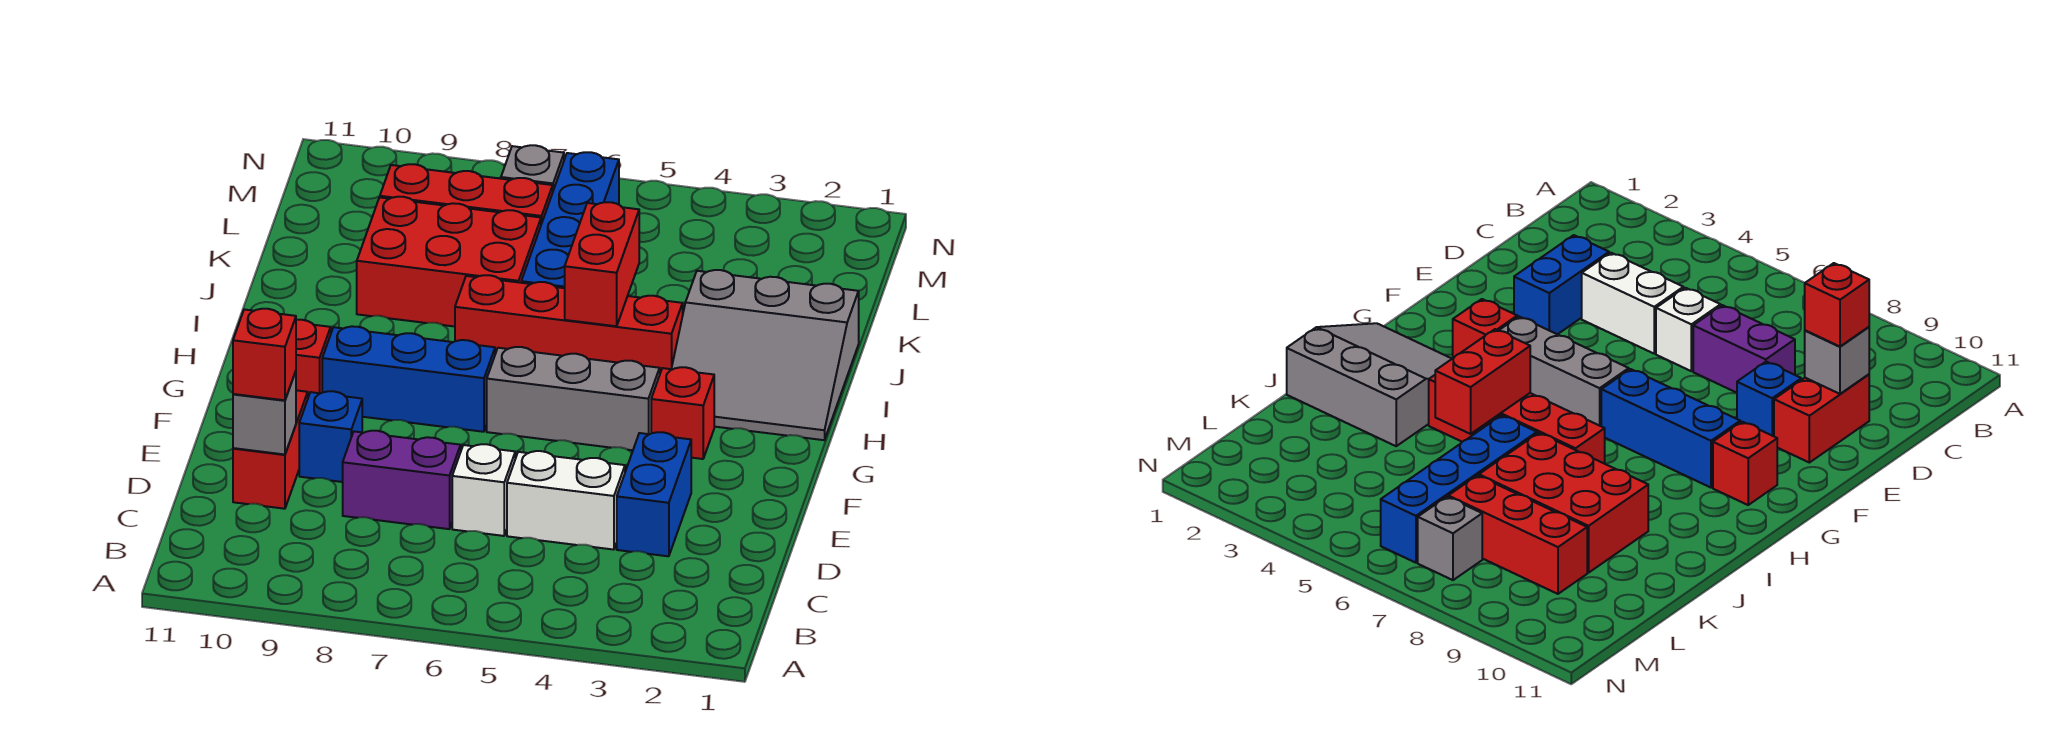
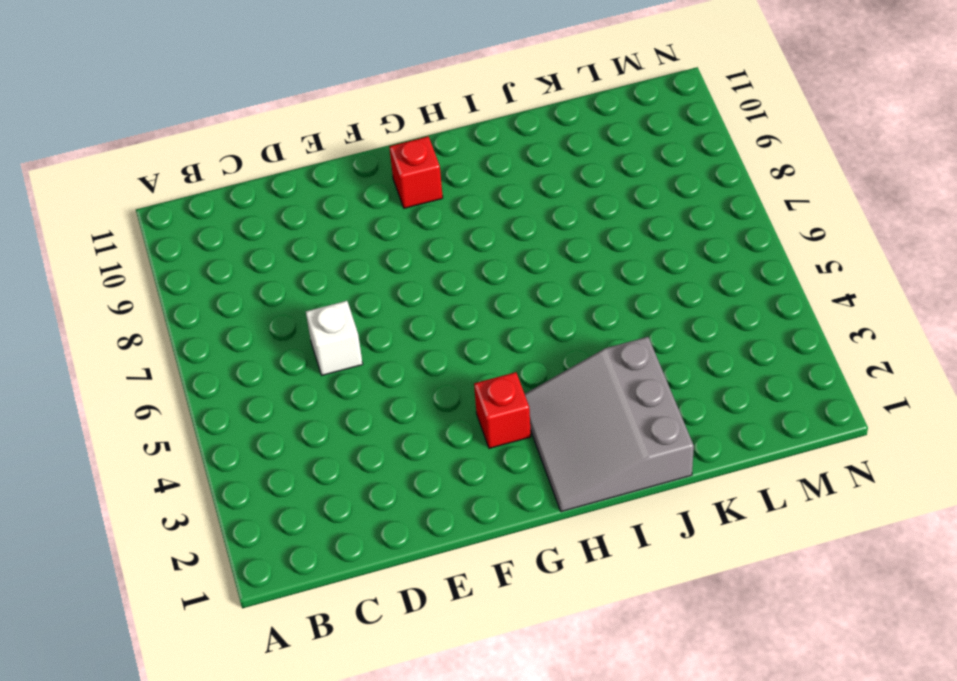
none -> blue brick D3:E3 level 1
none -> white brick D4:D5 level 1
none -> purple brick D7:D8 level 1

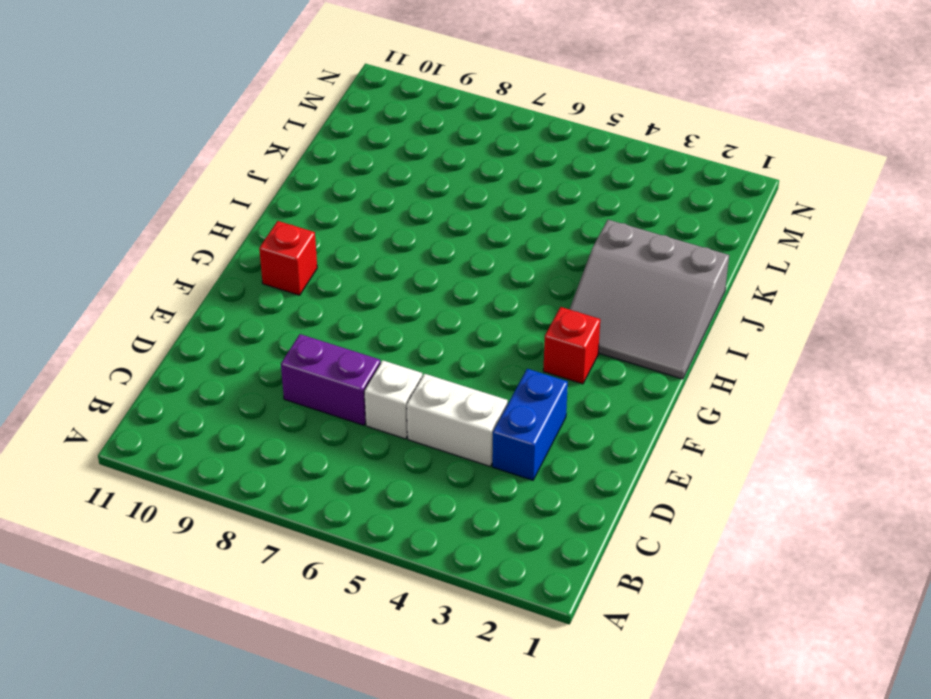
none -> red brick D10:E10 level 1
none -> blue brick E9 level 1
none -> grey brick G4:G6 level 1

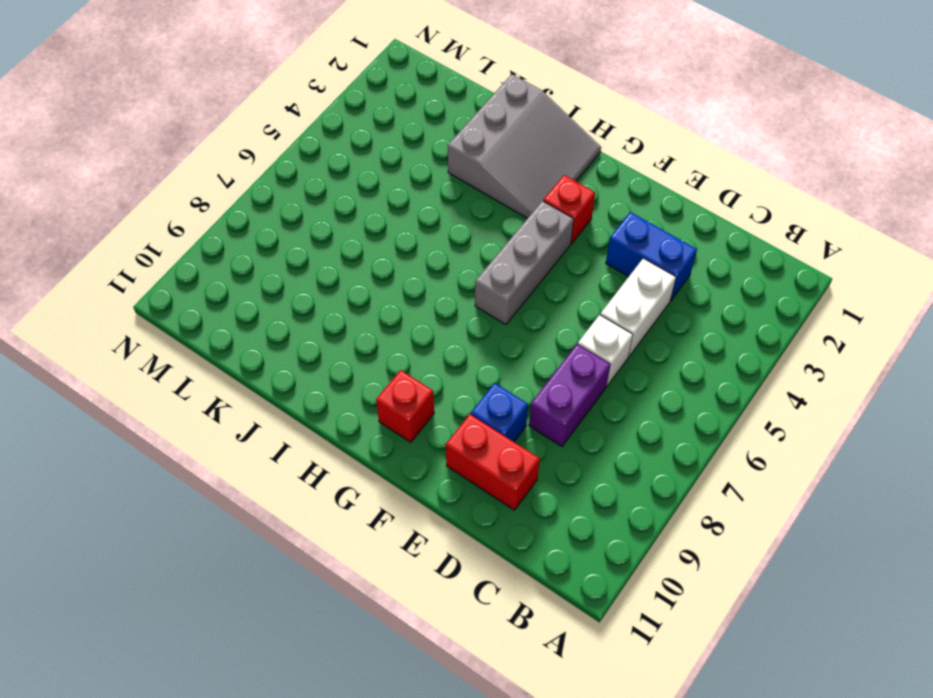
none -> blue brick G7:G9 level 1
none -> red brick I4:I7 level 1
none -> blue brick J6:M6 level 1

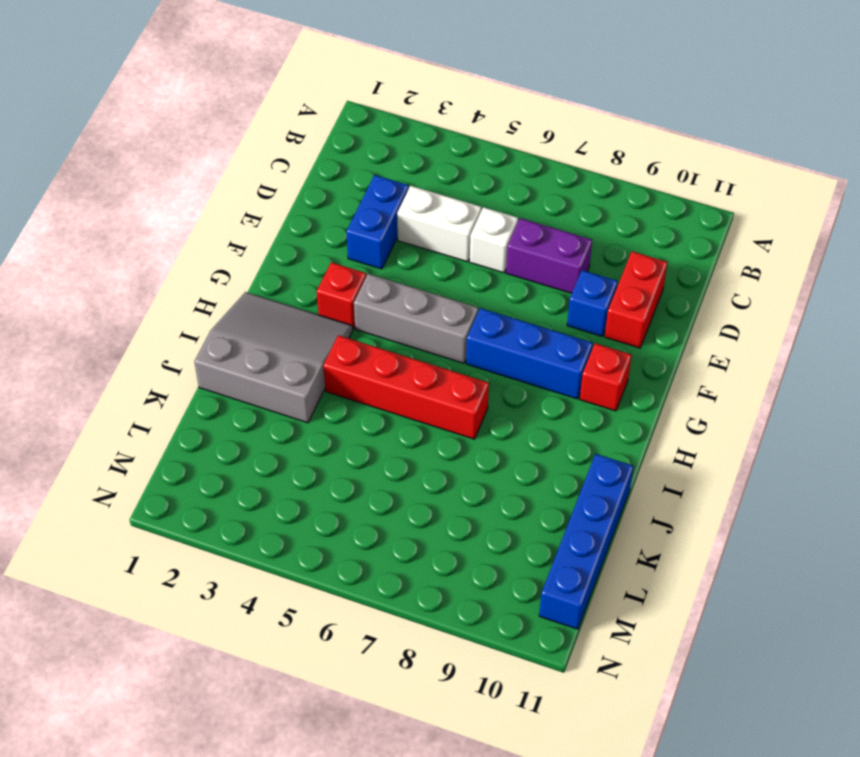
blue brick J11:M11 level 1 -> blue brick J6:M6 level 1
none -> red brick J7:K9 level 1
none -> red brick L7:L9 level 1
none -> grey brick M7 level 1

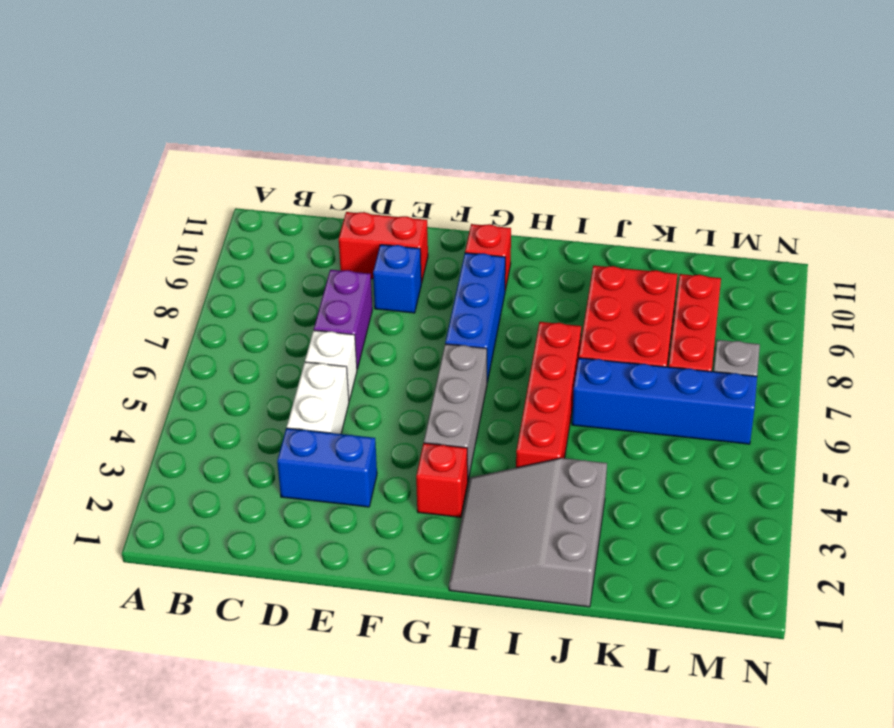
none -> grey brick D10 level 2
none -> red brick I5:J5 level 2
none -> red brick D10 level 3

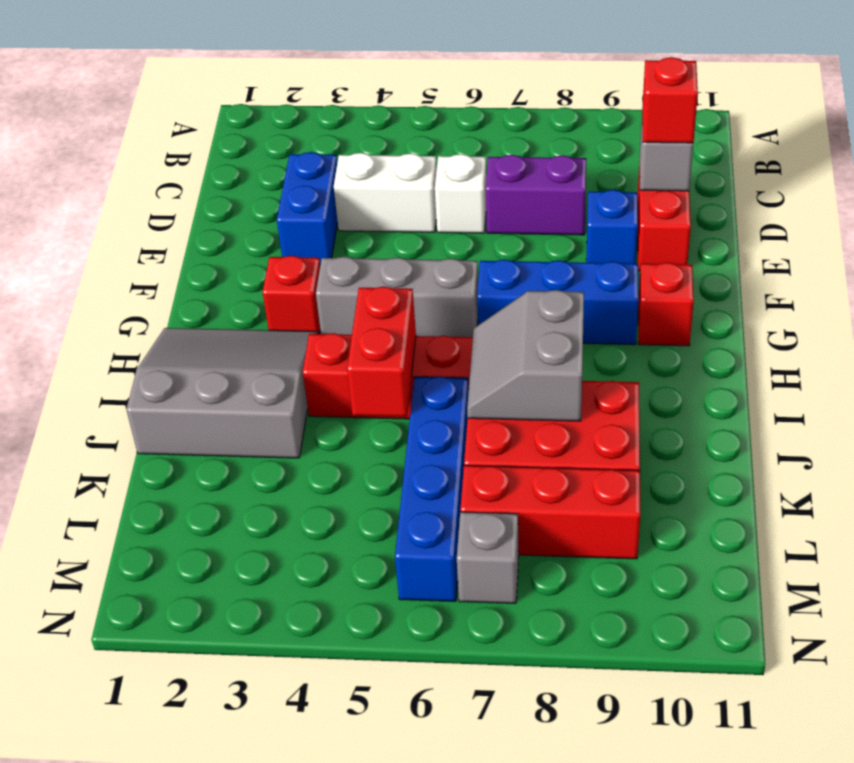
grey slope I7:J8 level 2 top 8 -> none

